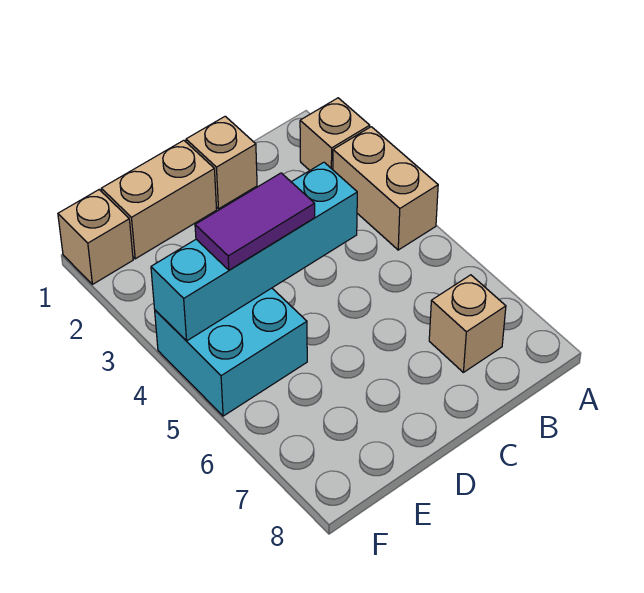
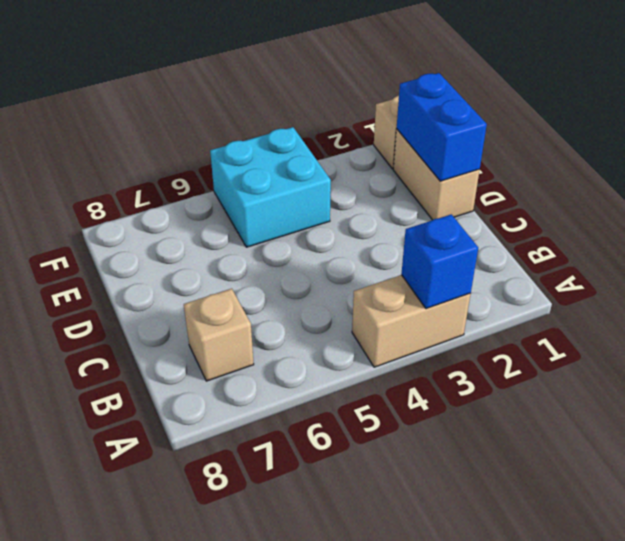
blue brick A3 level 2 -> none
blue brick D1:E1 level 2 -> none
none -> tan brick A2 level 1
none -> tan brick C1 level 1

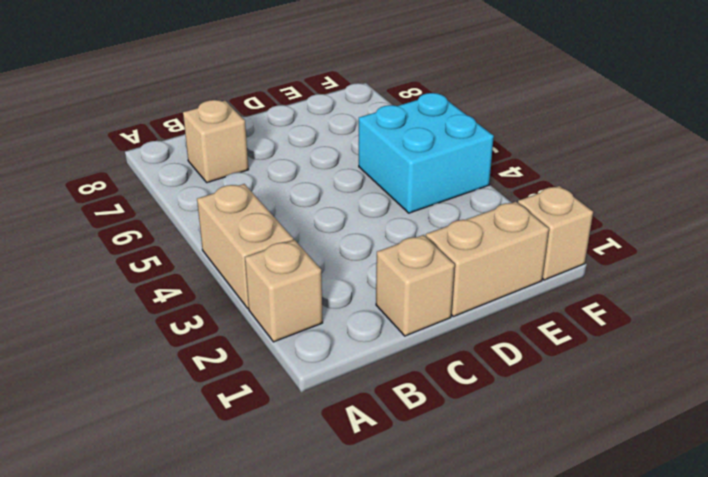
none -> cyan brick C4:F4 level 2
none -> purple tile D4:E4 level 3

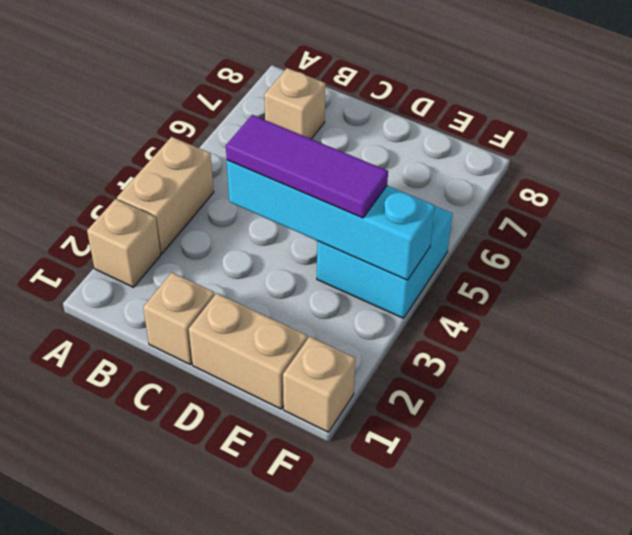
purple tile C4:E4 level 3 -> purple tile D4:E4 level 3

